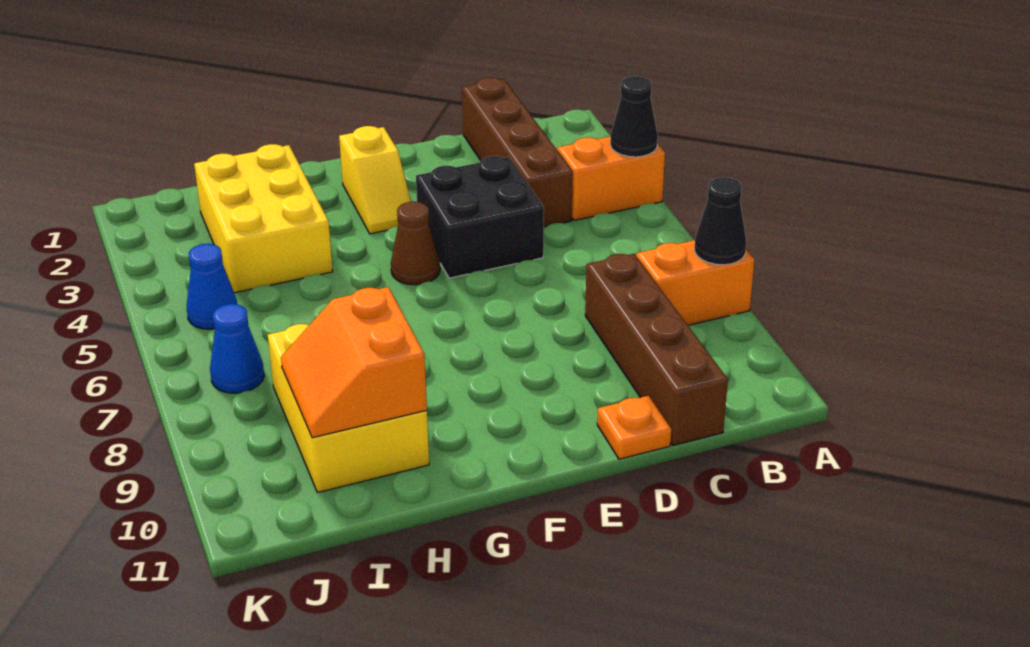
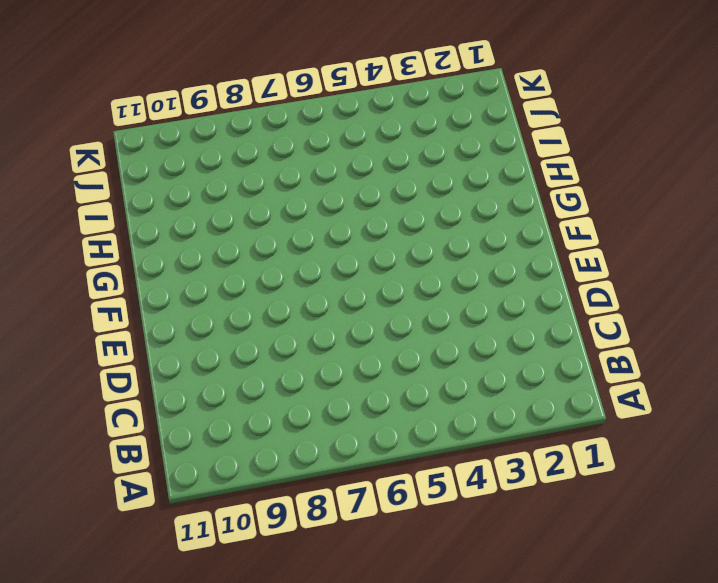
none -> orange brick A4:B4 level 1
none -> orange brick A8:B8 level 1
none -> brown brick C1:C4 level 1

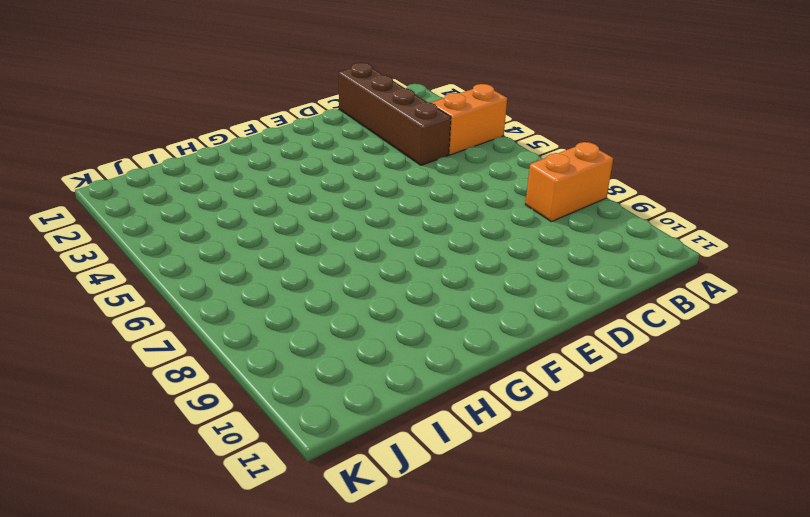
none -> brown brick C8:C11 level 1
none -> black brick D4:E5 level 1
none -> orange plate D11 level 1

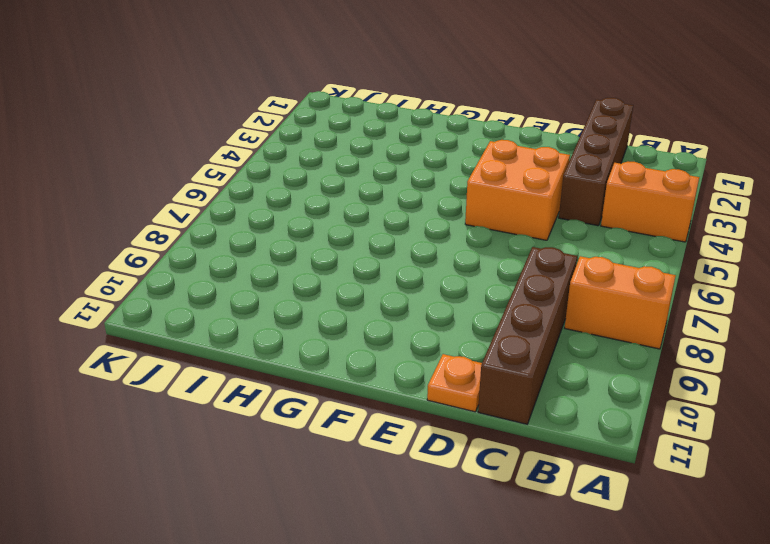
orange brick D4:E5 level 1 -> black brick D4:E5 level 1
none -> yellow slope F2:F3 level 1 top 2
none -> brown cone F5 level 1
none -> yellow brick H2:I4 level 1

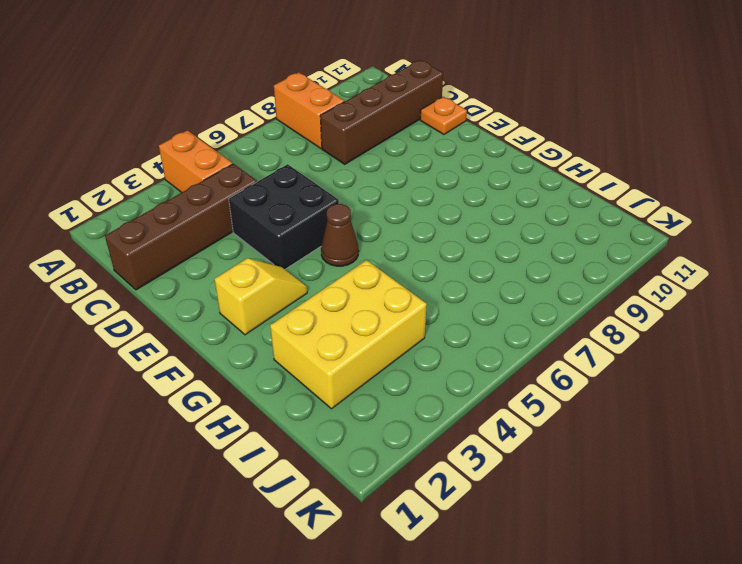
none -> yellow brick H8:I10 level 1
none -> blue cone J5 level 1
none -> blue cone J7 level 1

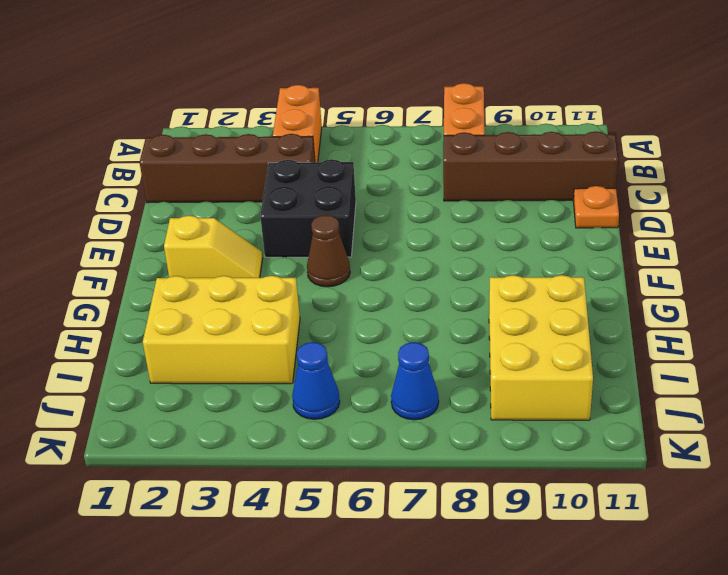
yellow brick H9:J10 level 1 -> yellow brick H8:I10 level 1
none -> black cone A4 level 2
none -> black cone A8 level 2
none -> orange slope H9:I10 level 2 top H

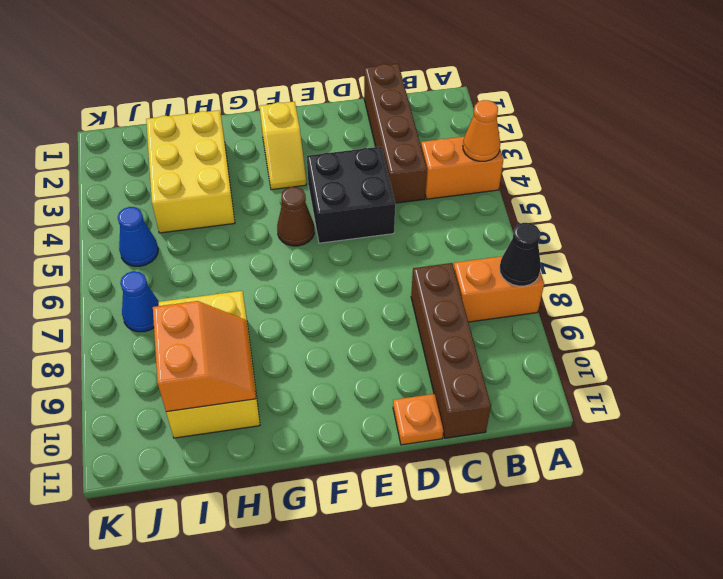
orange cone A4 level 2 -> black cone A4 level 2
orange slope H9:I10 level 2 top I -> orange slope H9:I10 level 2 top H

